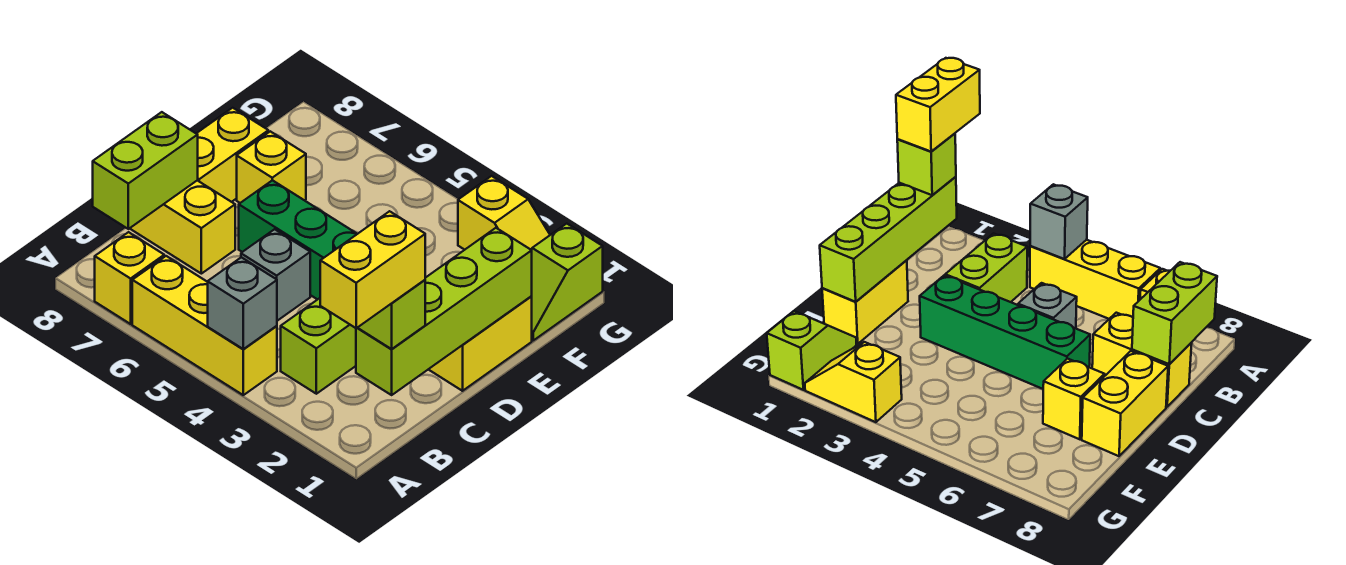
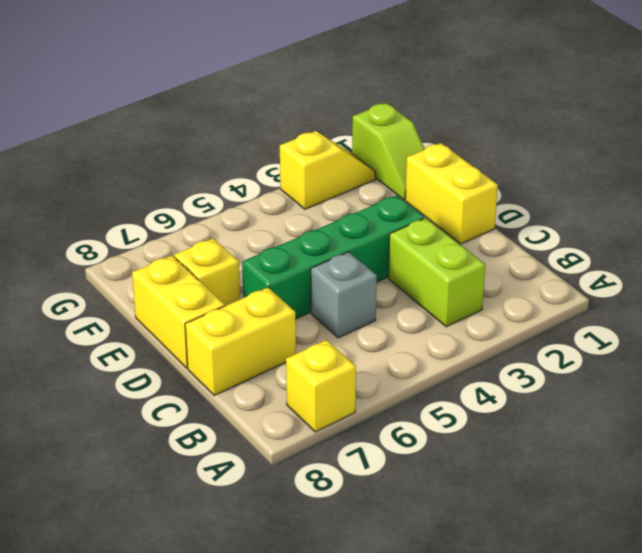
none -> yellow brick A4:A6 level 1
none -> grey brick A4 level 2
none -> lime brick B1:E1 level 2

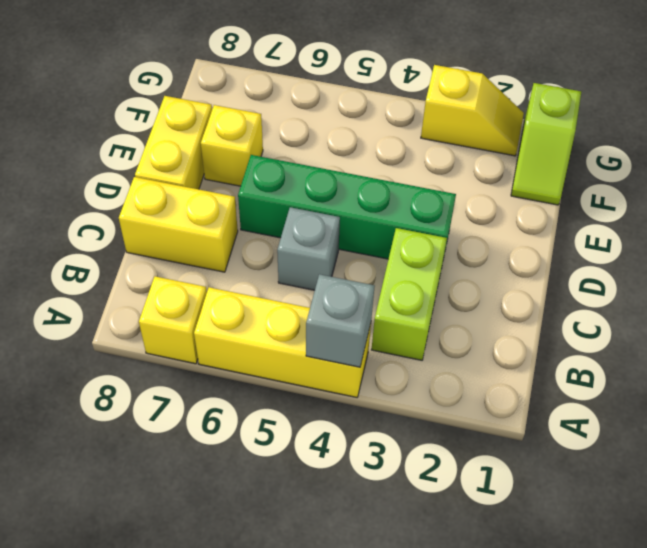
none -> yellow brick D1:E1 level 1
none -> lime brick B1:E1 level 2
none -> lime brick B8:C8 level 2

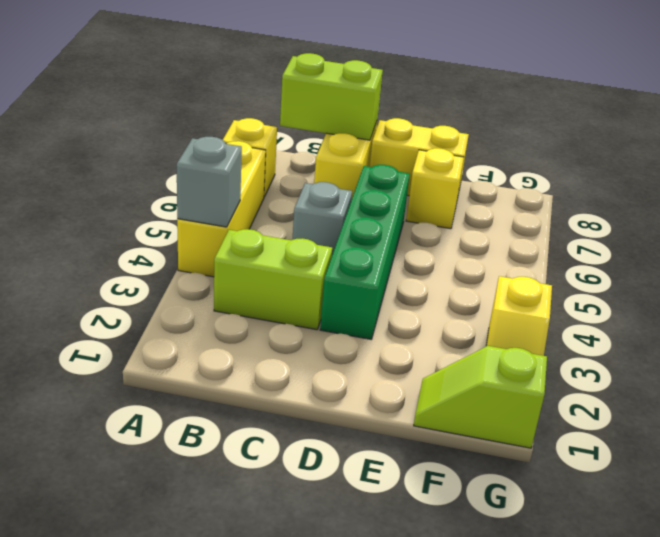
none -> yellow brick D1:E1 level 1
none -> lime brick B1:E1 level 2
none -> lime brick B1 level 3

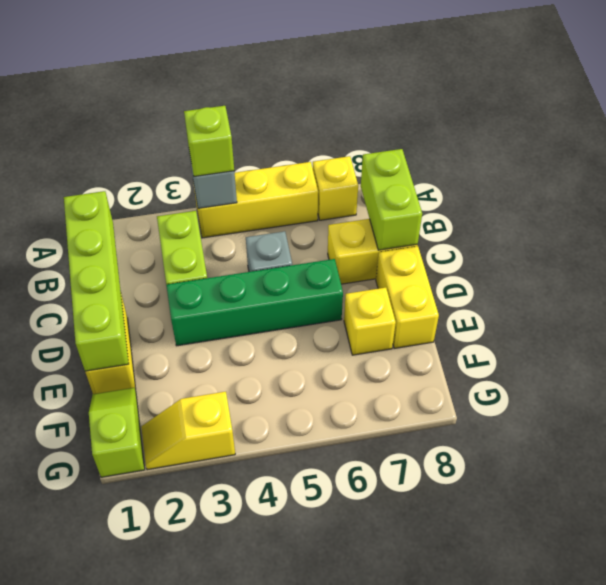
lime brick A4 level 3 -> lime brick B1 level 3
none -> yellow brick A1:B1 level 4

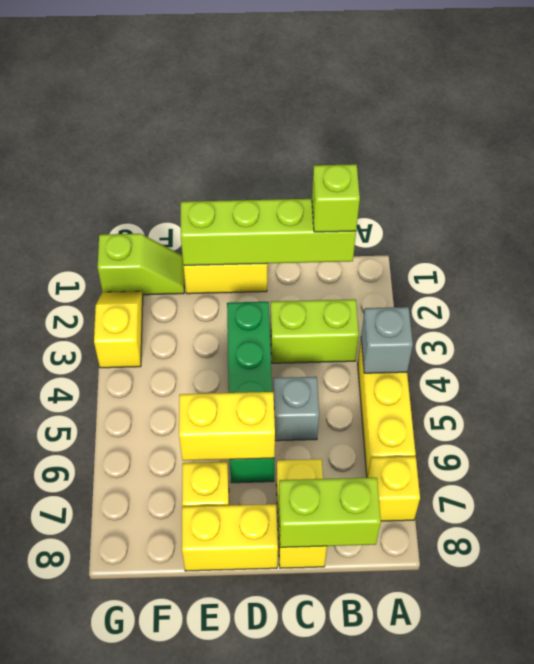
yellow brick D6:E6 level 2 -> yellow brick A1:B1 level 4

